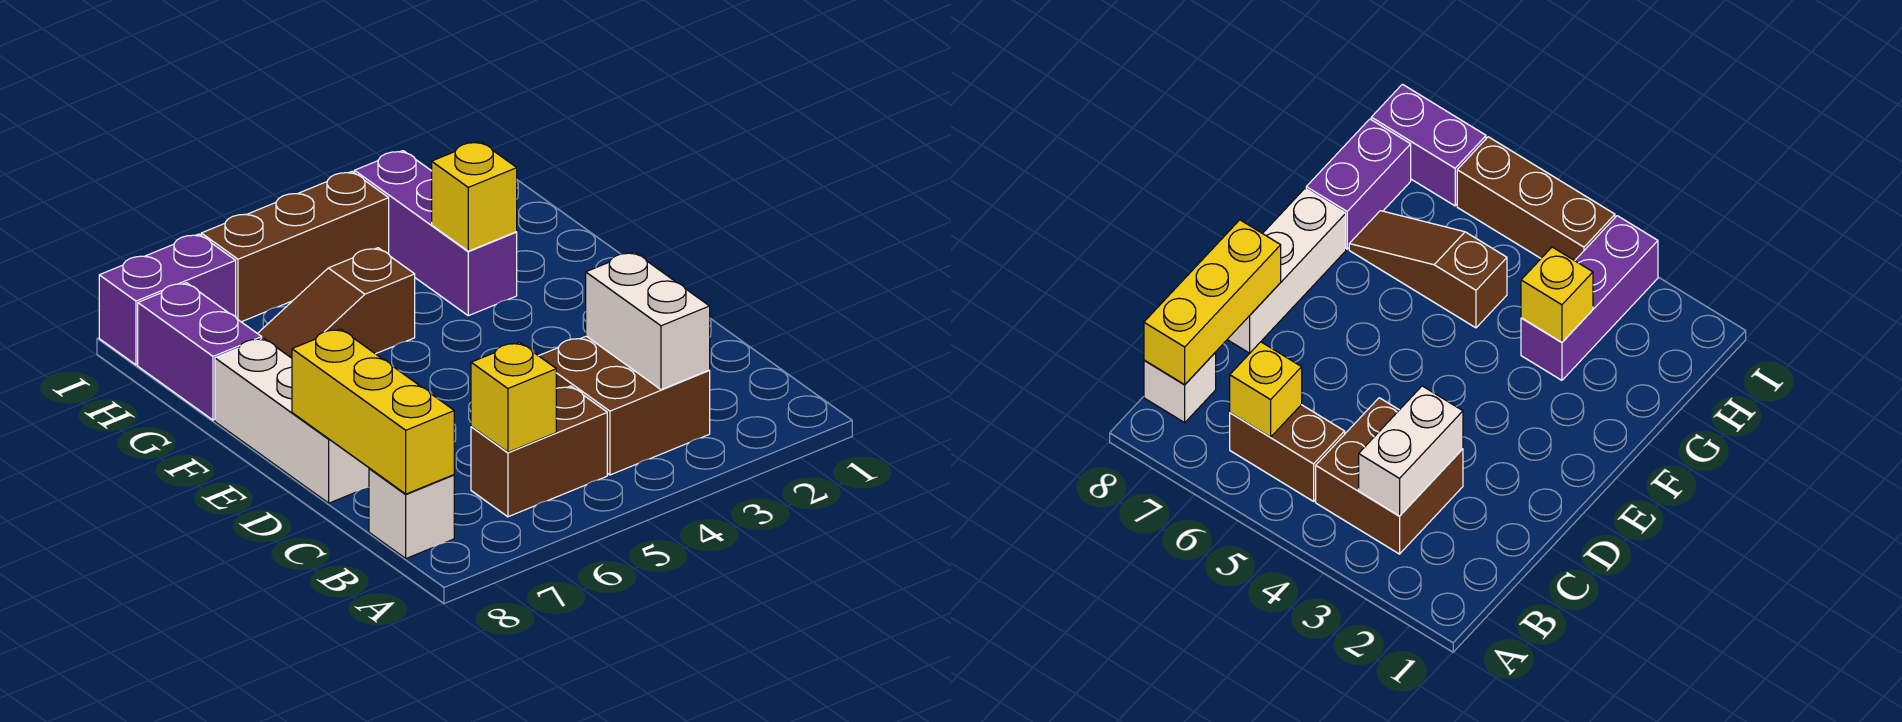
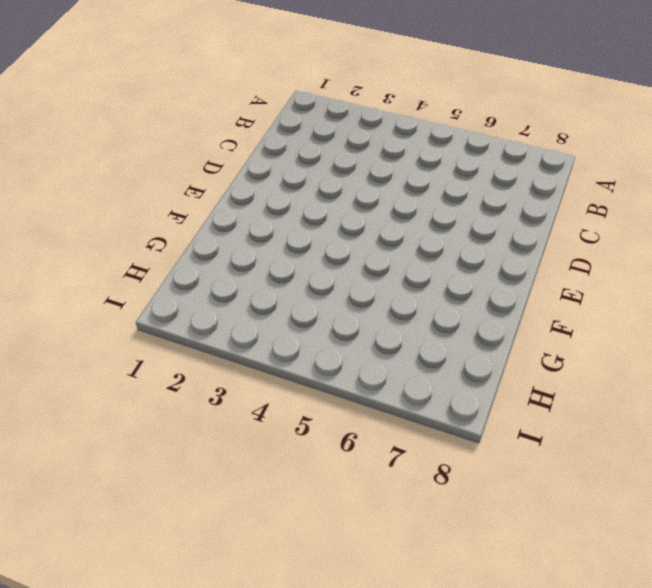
none -> brown brick B3:C4 level 1
none -> brown brick B5:B6 level 1
none -> white brick B8 level 1

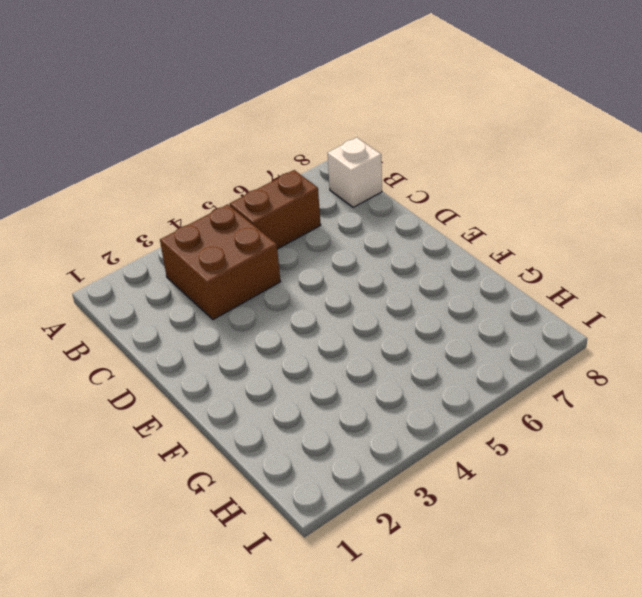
none -> white brick D8:F8 level 1
none -> purple brick G3:I3 level 1
none -> brown slope G5:G7 level 1 top 5

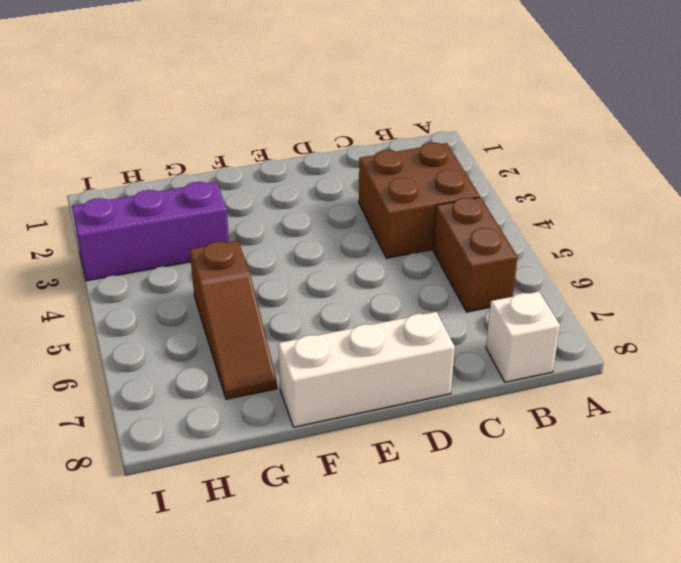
none -> purple brick G8:H8 level 1
none -> brown brick I4:I6 level 1
none -> purple brick I7:I8 level 1

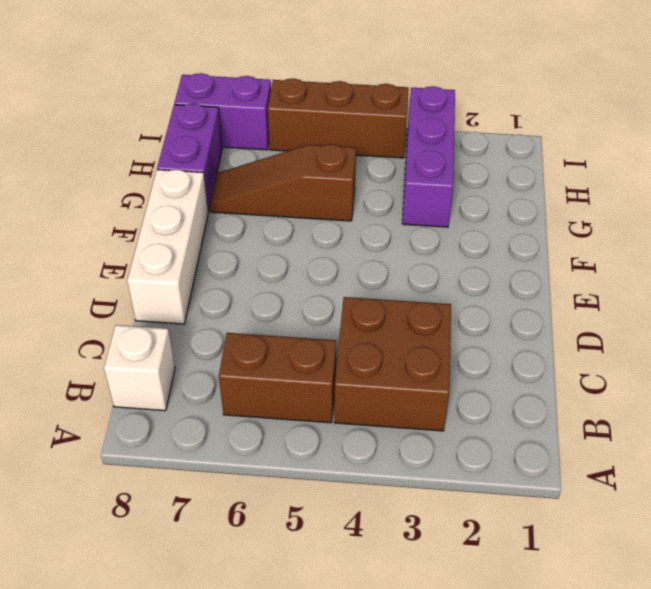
none -> white brick B3:C3 level 2
none -> yellow brick B6 level 2
none -> yellow brick B8:D8 level 2

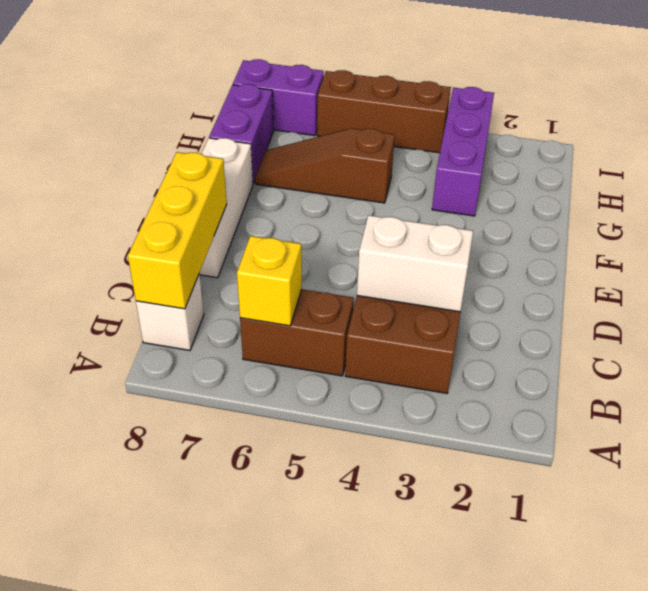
white brick C3:C4 level 2 -> white brick B3:C3 level 2
none -> yellow brick G3 level 2

